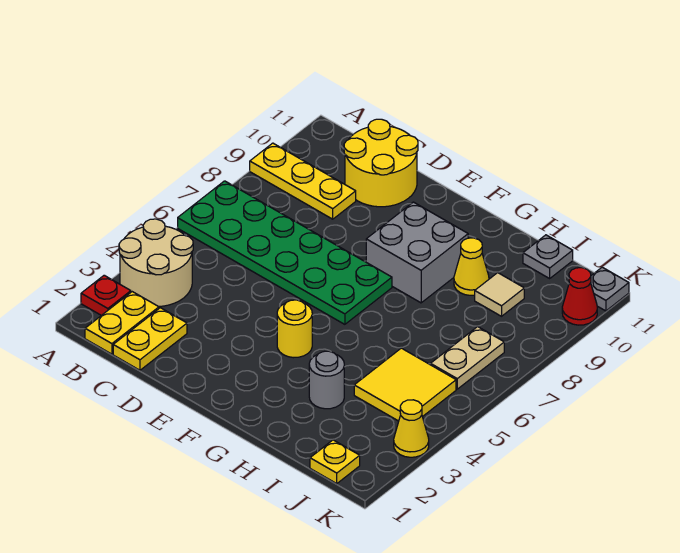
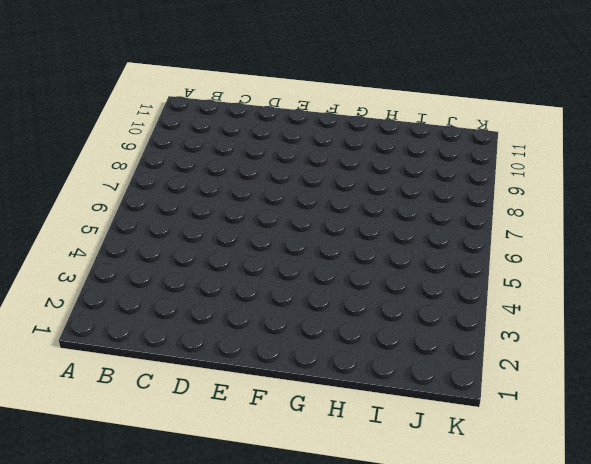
none -> red plate A2 level 1
none -> tan round brick A3:B4 level 1
none -> green plate A6:F7 level 1

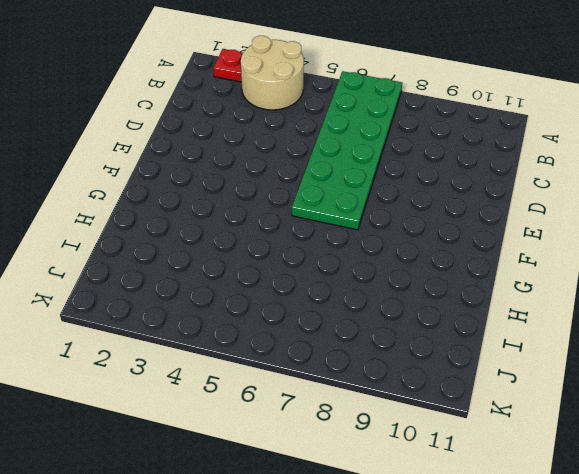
none -> yellow plate A9:C9 level 1
none -> yellow plate B1:B2 level 1
none -> yellow plate C1:C2 level 1

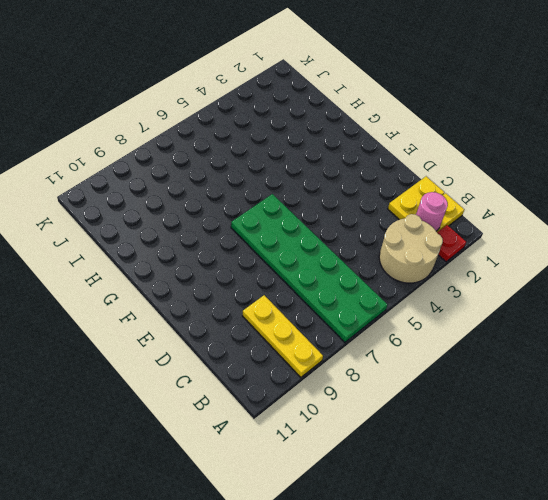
pink round brick B2 level 2 -> none
none -> yellow round brick C10:D11 level 1
none -> yellow round brick F4 level 1
none -> grey brick F8:G9 level 1

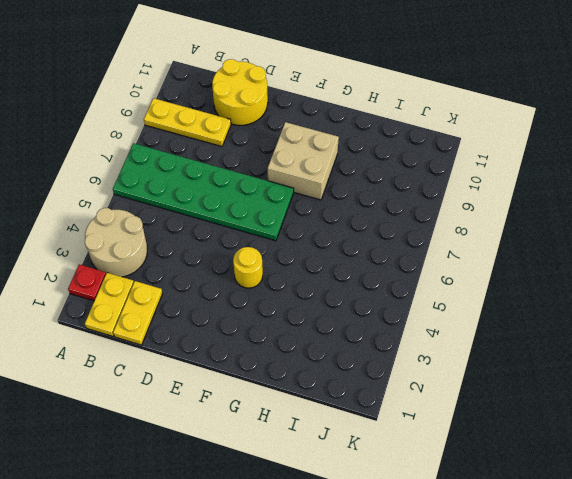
tan brick F8:G9 level 1 -> grey brick F8:G9 level 1
none -> grey round brick H3 level 1
none -> yellow cone H9 level 1
none -> yellow tile I4:J5 level 1

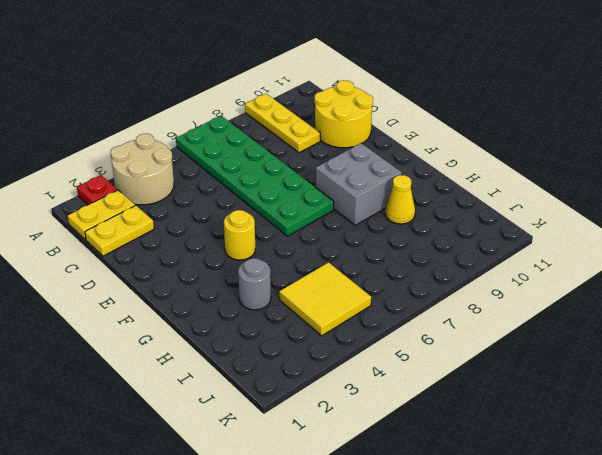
none -> tan tile I9 level 1
none -> grey plate I11 level 1
none -> yellow plate J1 level 1

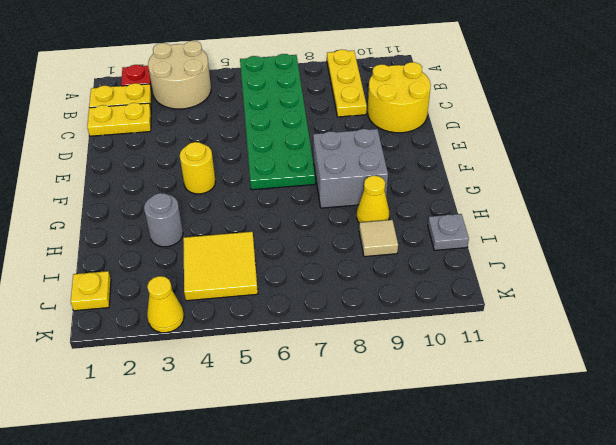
none -> tan plate J6:J7 level 1
none -> red cone K10 level 1
none -> grey plate K11 level 1

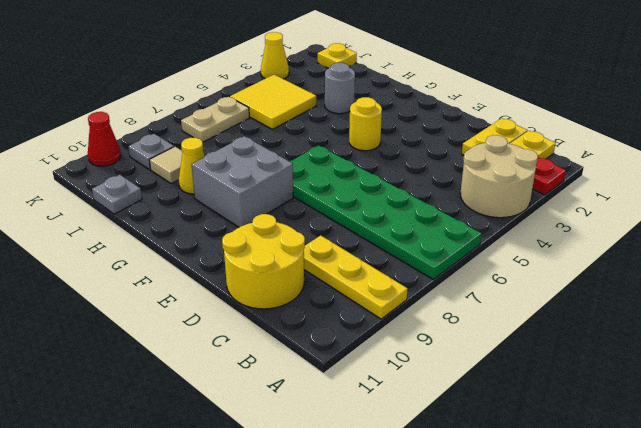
grey plate J9 level 1 -> grey plate K11 level 1

